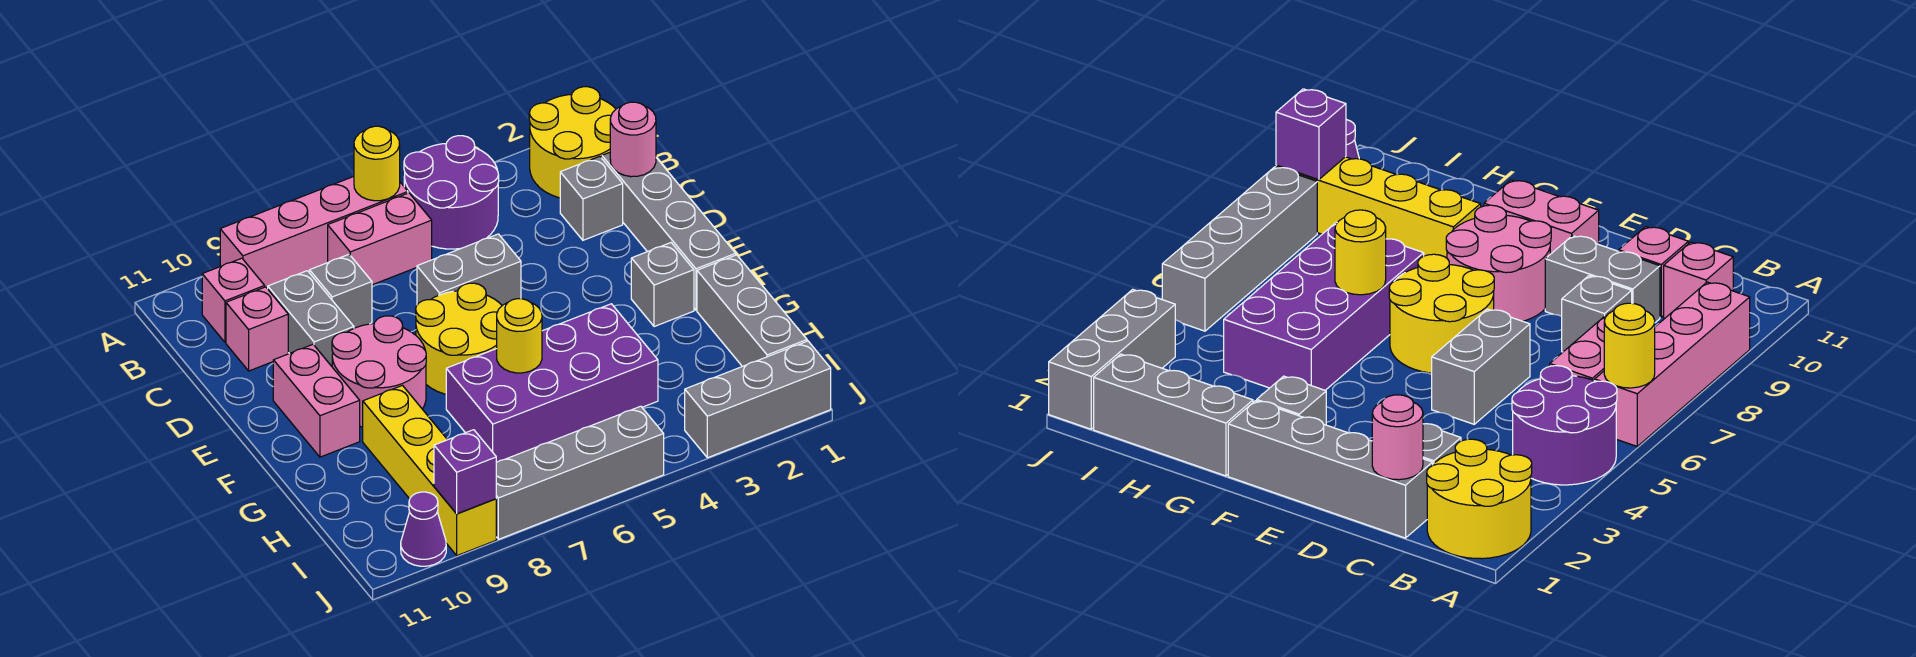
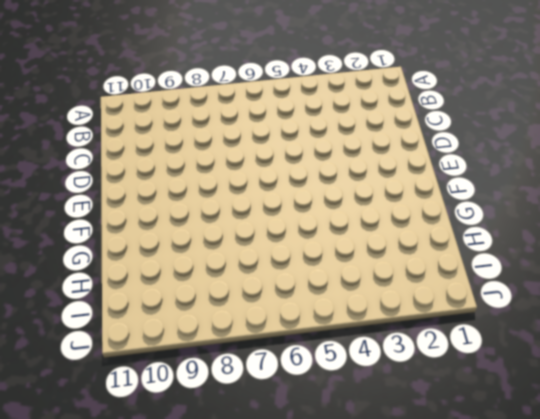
none -> yellow round brick A1:B2 level 1
none -> purple round brick A4:B5 level 1
none -> pink brick A6:A9 level 1

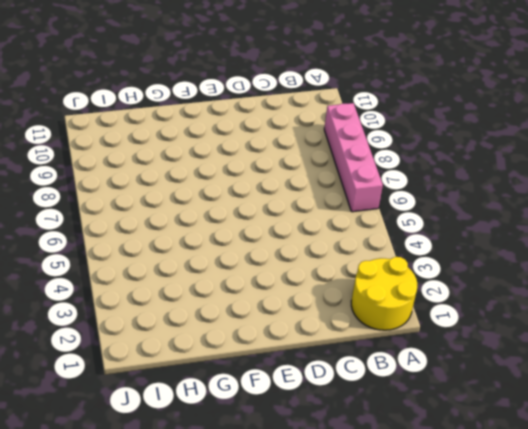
none -> purple round brick A4:B5 level 1
none -> pink brick B6:B7 level 1
none -> pink brick B10 level 1

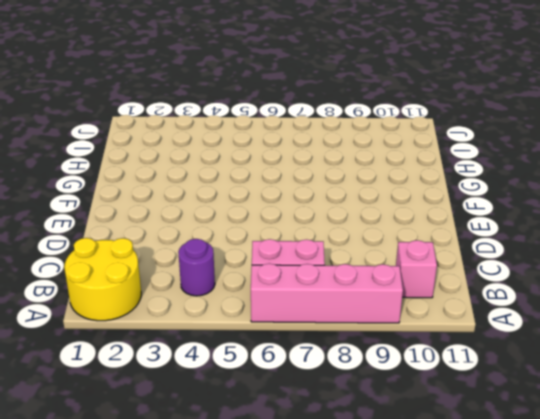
purple round brick B4 level 1 -> purple round brick A4:B5 level 1
none -> grey brick C1:F1 level 1
none -> grey brick C2 level 1
none -> grey brick C8 level 1

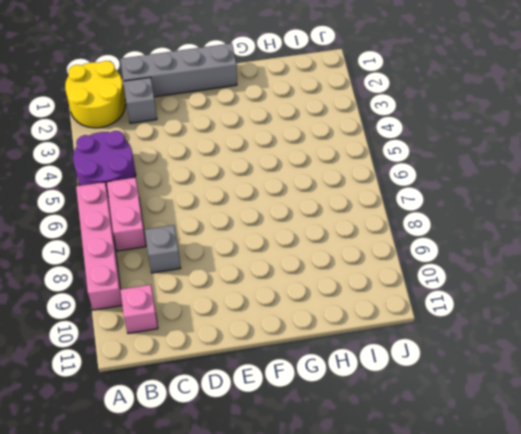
none -> grey brick C9:D9 level 1
none -> pink brick C10 level 1
none -> grey brick D5:D6 level 1

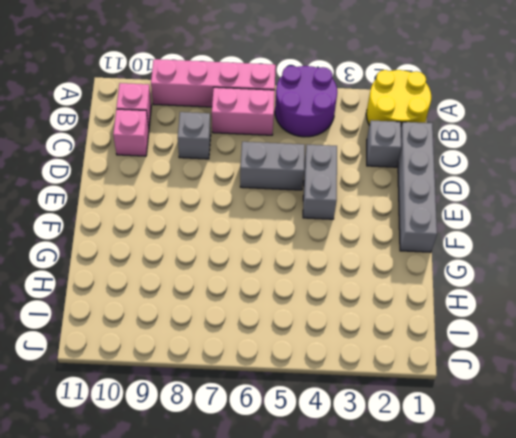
grey brick D4:E4 level 1 -> grey brick C9:D9 level 1
none -> yellow round brick E6:F7 level 1
none -> pink round brick E8:F9 level 1
none -> pink brick E10:F10 level 1

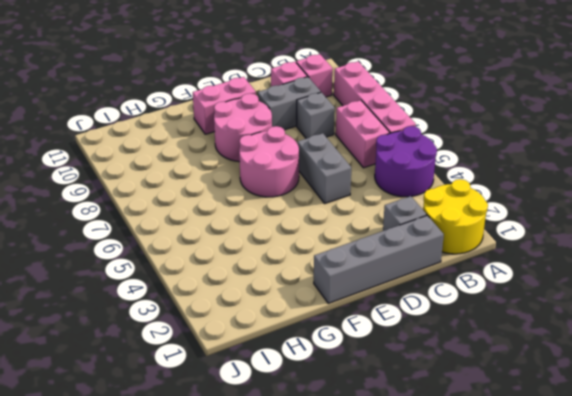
pink round brick E6:F7 level 1 -> yellow round brick E6:F7 level 1
none -> grey brick F2 level 1
none -> grey brick G1:I1 level 1
none -> purple brick G4:H7 level 1

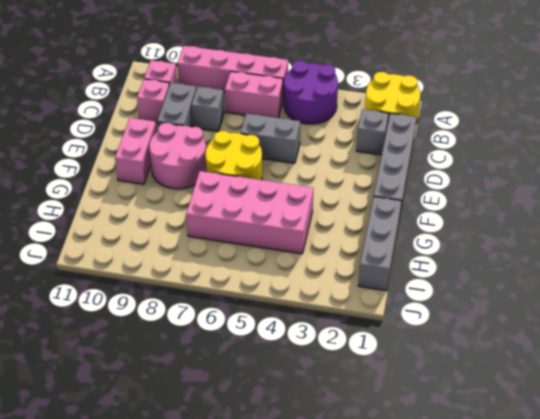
pink brick G4:H7 level 1 -> purple brick G4:H7 level 1
none -> grey brick F2 level 1
none -> yellow brick G9:J9 level 1
none -> grey brick J1:J3 level 1

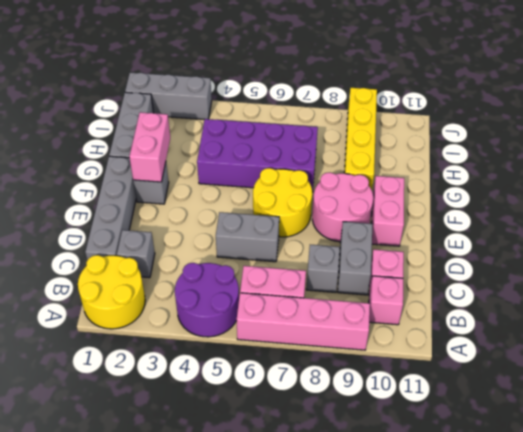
pink brick F2:G2 level 2 -> none
none -> grey brick J5:J8 level 1
none -> purple cone J10 level 1
none -> yellow round brick A6 level 2

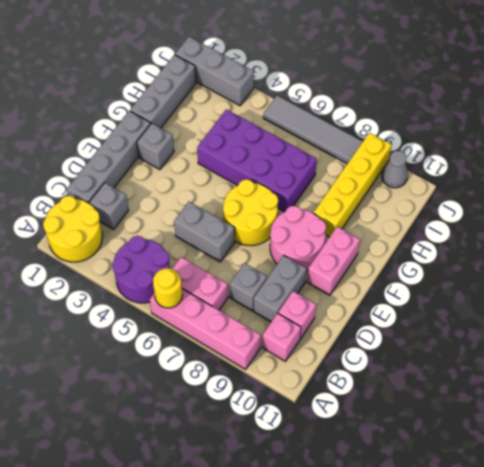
grey tile J5:J8 level 1 -> grey brick J5:J8 level 1
grey cone J10 level 1 -> purple cone J10 level 1
none -> pink round brick C1 level 2
none -> yellow round brick G6 level 2
none -> purple brick J9 level 2

